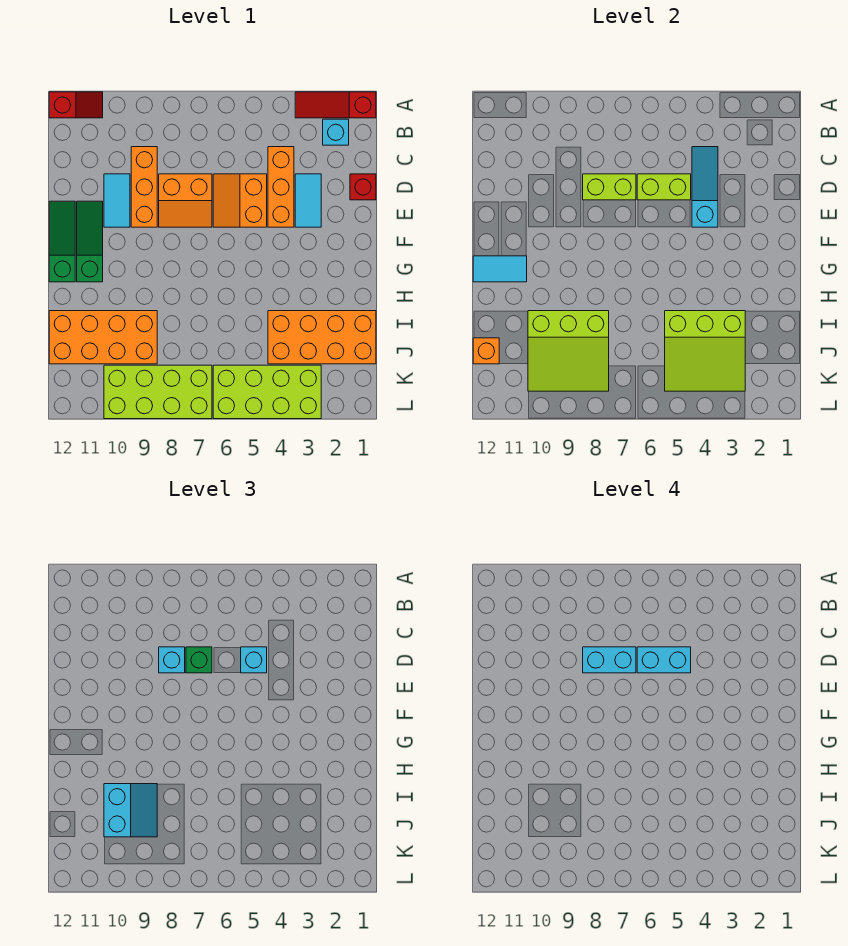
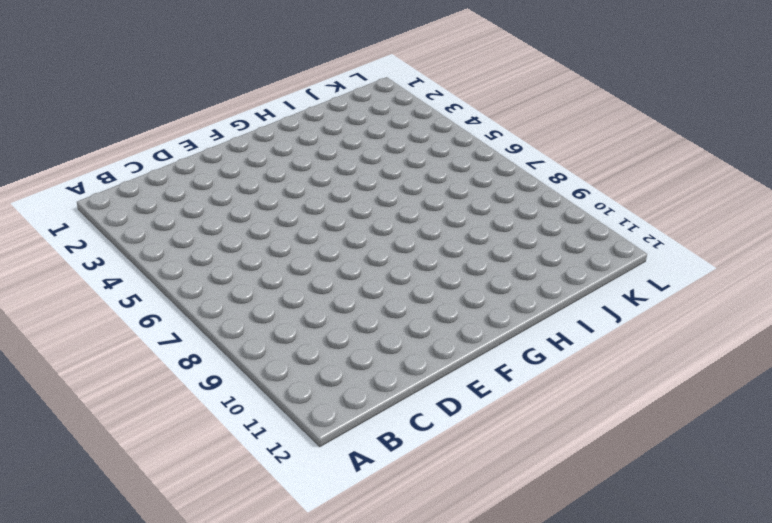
none -> red slope A1:A3 level 1 top 1
none -> red slope A11:A12 level 1 top 12
none -> cyan brick B2 level 1

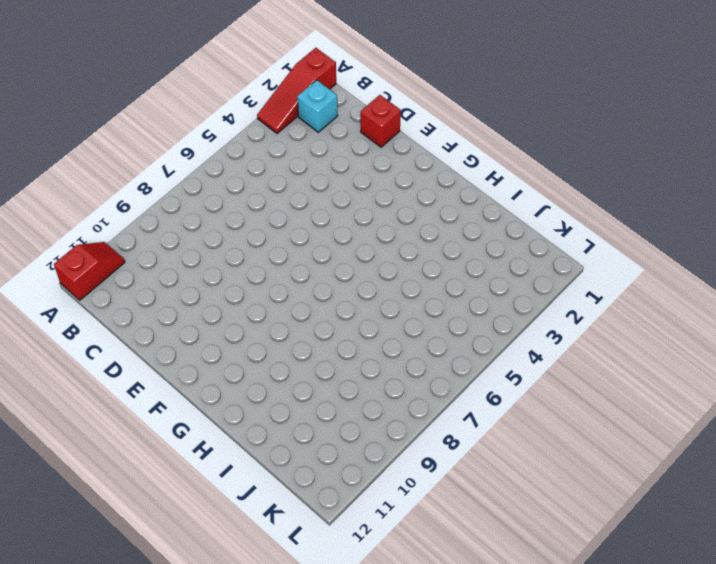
none -> orange brick C4:E4 level 1
none -> orange brick C9:E9 level 1
none -> cyan tile D3:E3 level 1

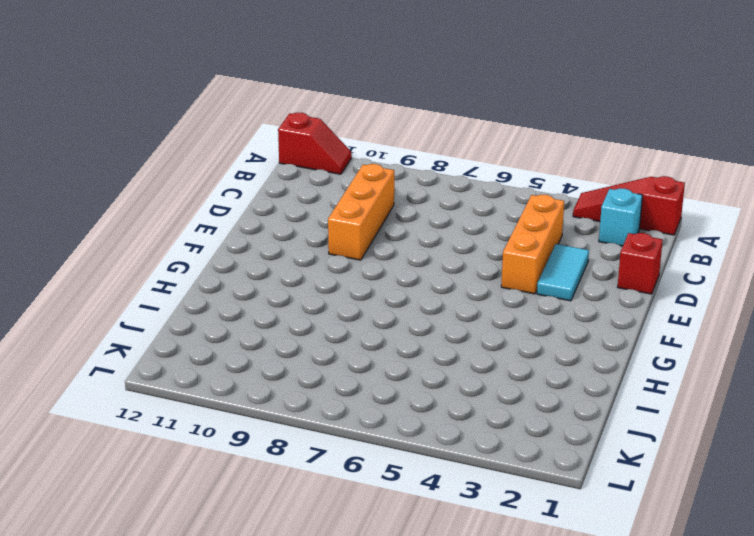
none -> orange slope D5:E6 level 1 top 5
none -> orange slope D7:E8 level 1 top D
none -> cyan tile D10:E10 level 1

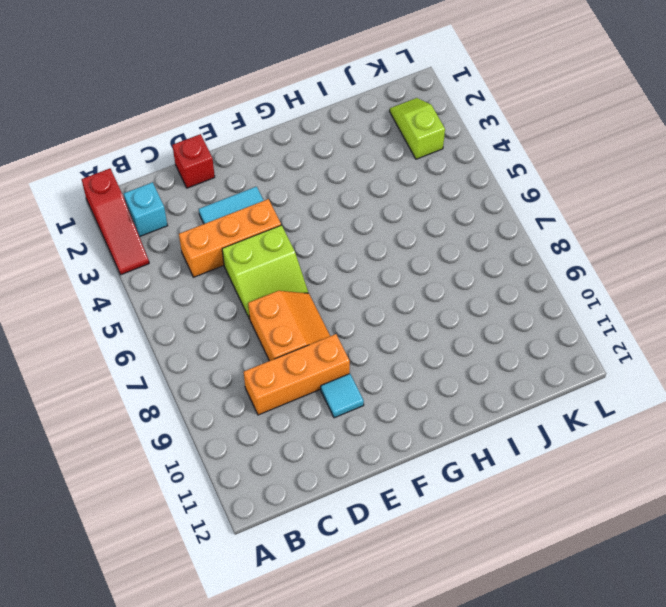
lime slope D5:E6 level 1 top 5 -> orange slope D5:E6 level 1 top 5
cyan tile E10 level 1 -> cyan tile D10:E10 level 1
lime slope K2:K3 level 1 top 3 -> lime brick K3:L6 level 1
none -> red slope A11:A12 level 1 top 12
none -> green slope E11:G11 level 1 top G
none -> green slope E12:G12 level 1 top G

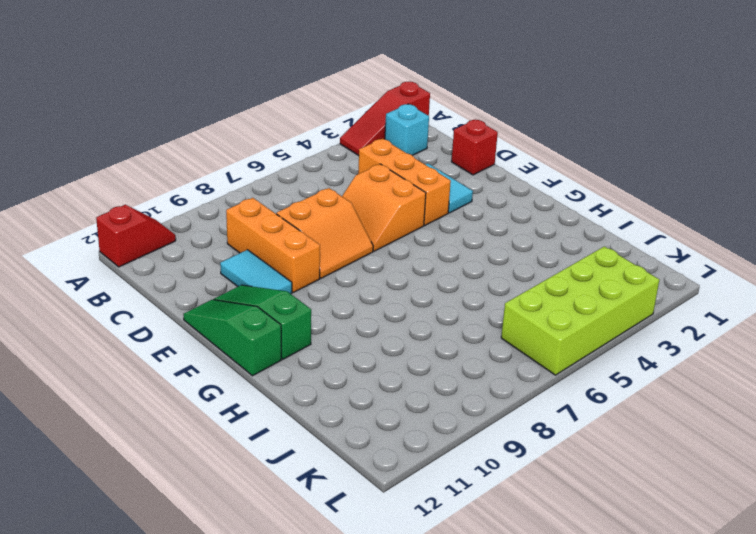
none -> orange brick I1:J4 level 1
none -> orange brick I9:J12 level 1
none -> lime brick K7:L10 level 1

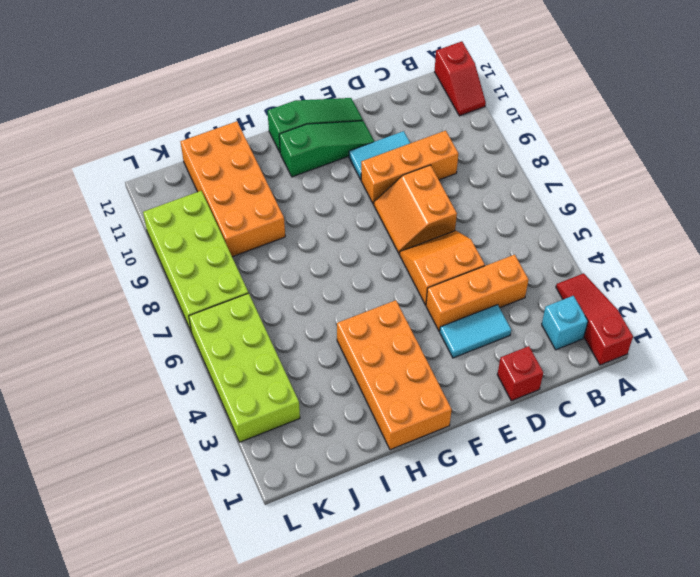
orange brick G1:H4 level 1 -> orange brick I1:J4 level 1
none -> cyan slope C4:E4 level 2 top E
none -> lime brick D5:D6 level 2
none -> lime brick D7:D8 level 2

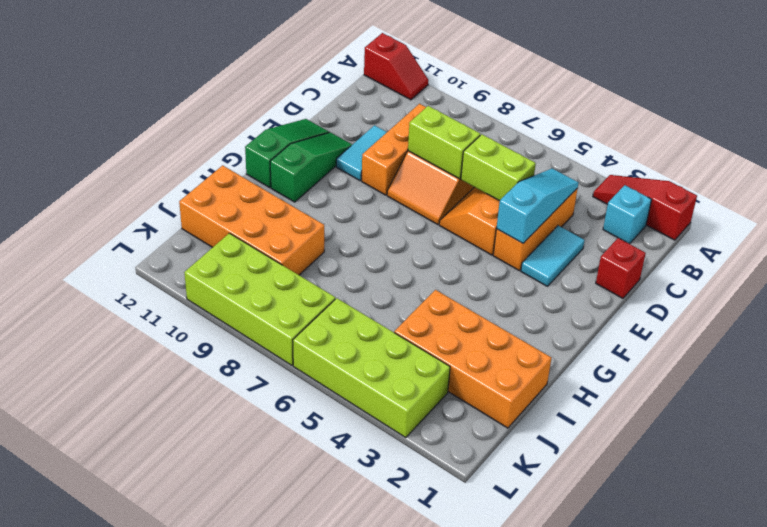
none -> cyan tile G11:G12 level 2
none -> lime slope I3:K5 level 2 top I
none -> lime slope I8:K10 level 2 top I

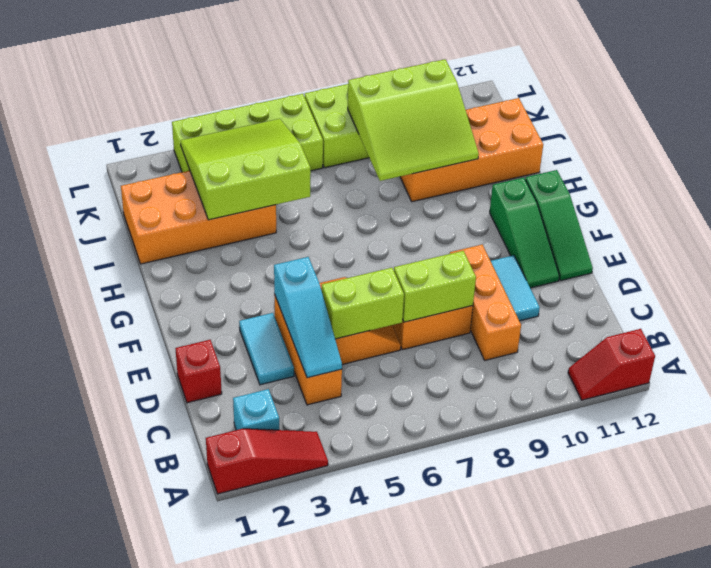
lime slope I8:K10 level 2 top K -> lime slope I8:K10 level 2 top I
none -> cyan tile G11:G12 level 2
none -> orange brick J12 level 2
none -> cyan brick D5 level 3

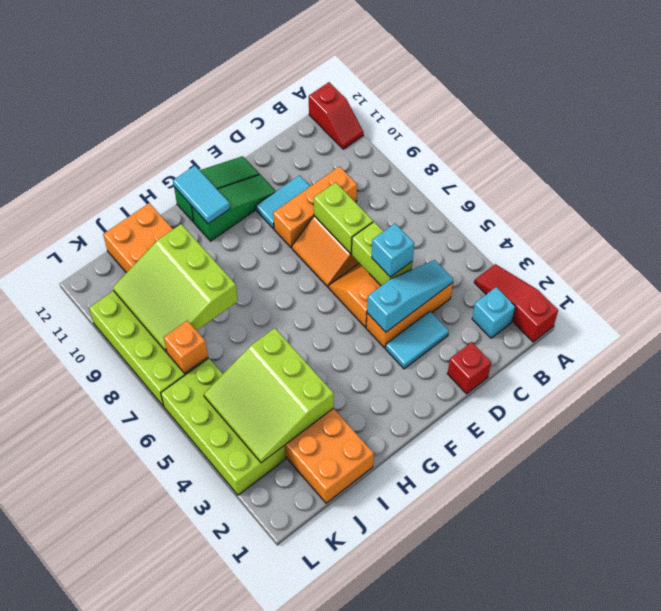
orange brick K7 level 2 -> orange brick J12 level 2
none -> green brick D7 level 3
none -> cyan brick D8 level 3
none -> cyan slope I9:J10 level 3 top 10

